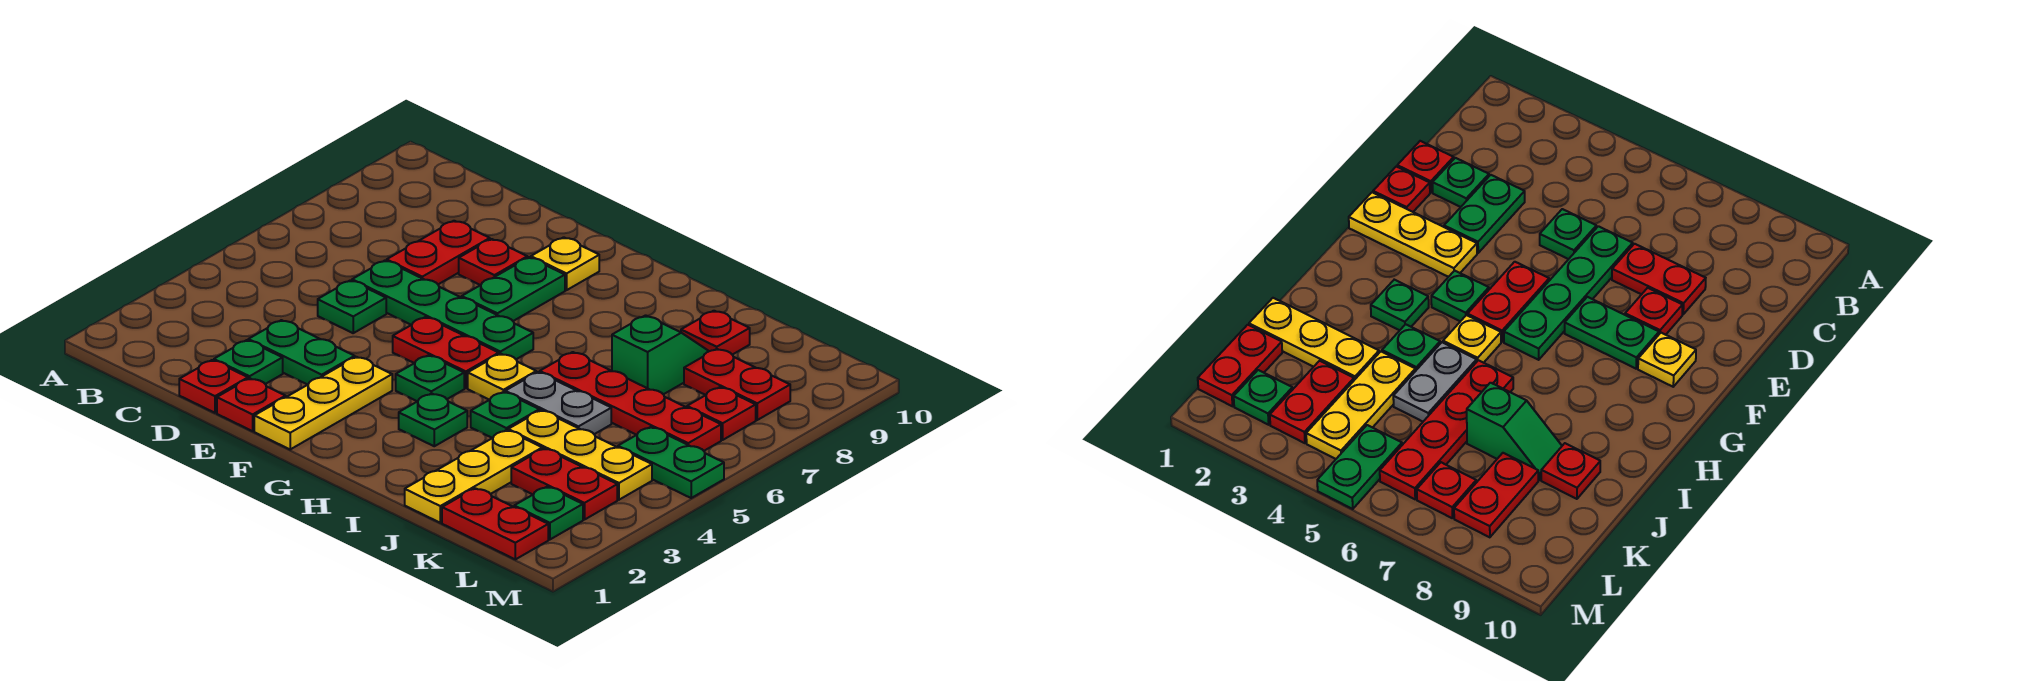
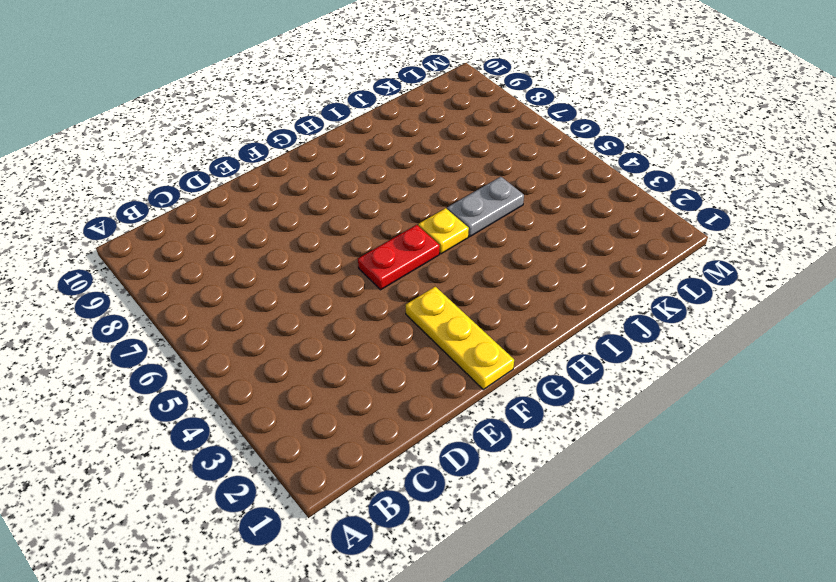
none -> red plate D1 level 1
none -> green plate D2 level 1
none -> green plate D3:E3 level 1

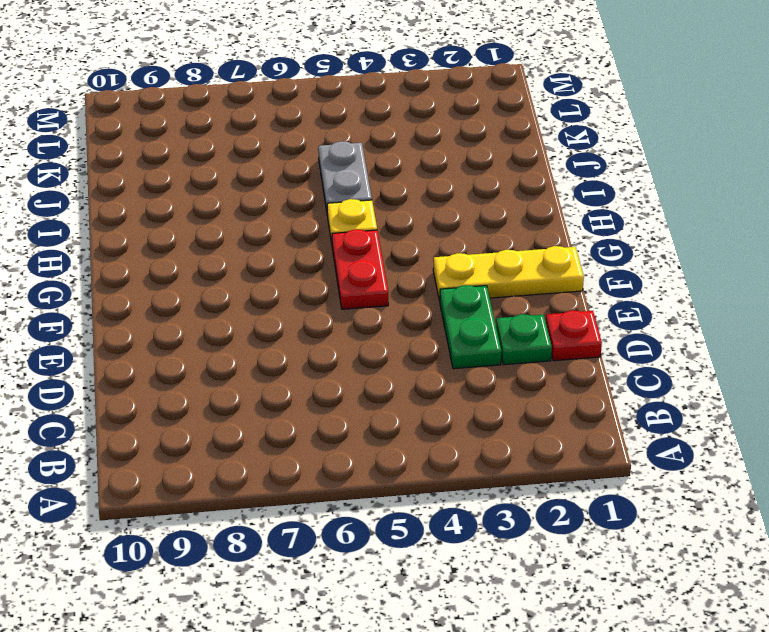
none -> green plate D5 level 1
none -> green plate D6:G6 level 1
none -> red plate D7:D8 level 1

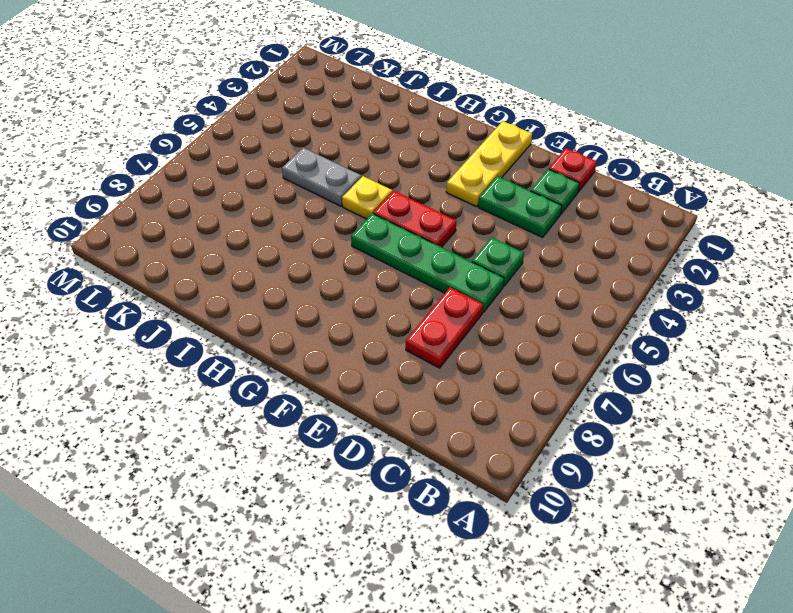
none -> red plate E1 level 1
none -> red plate E8 level 1
none -> green plate F7:F8 level 1

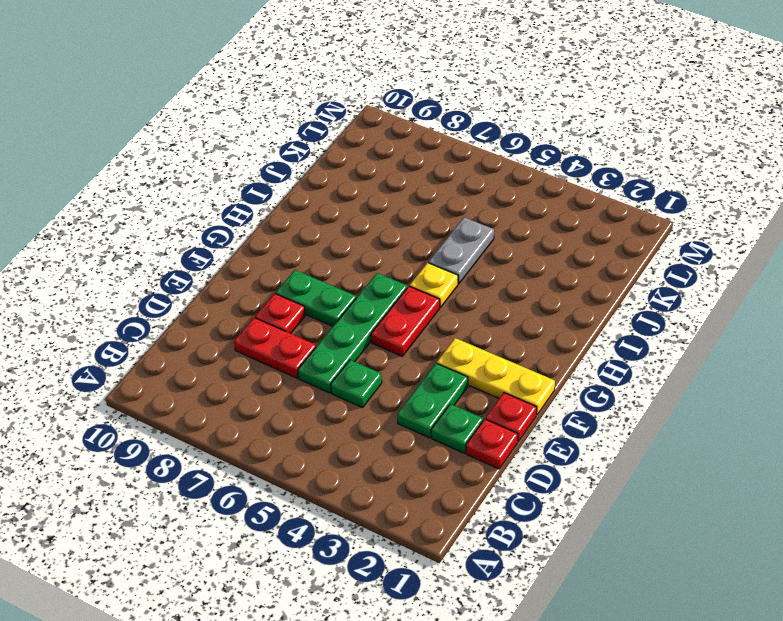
none -> yellow plate F9 level 1
none -> green plate G4 level 1
none -> green plate H3 level 1

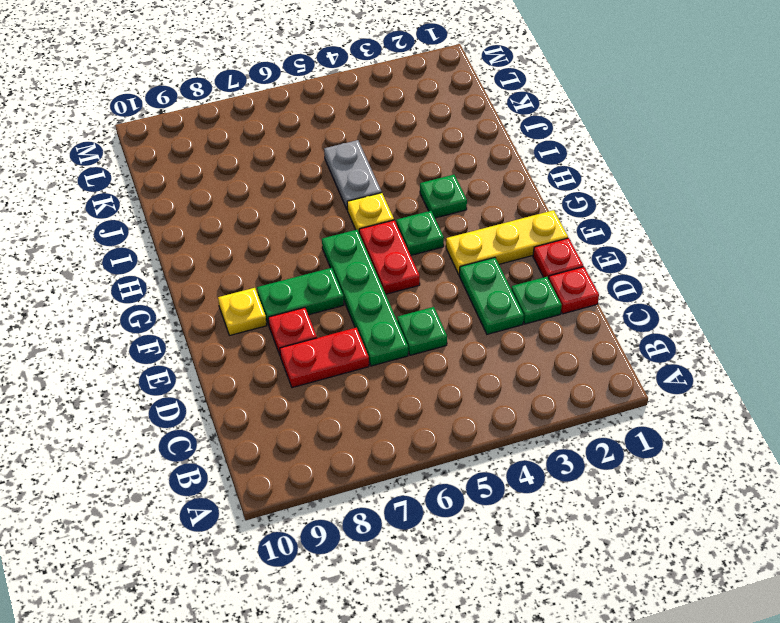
none -> green plate I4 level 1
none -> red plate I6:L6 level 1
none -> yellow plate J1:J3 level 1

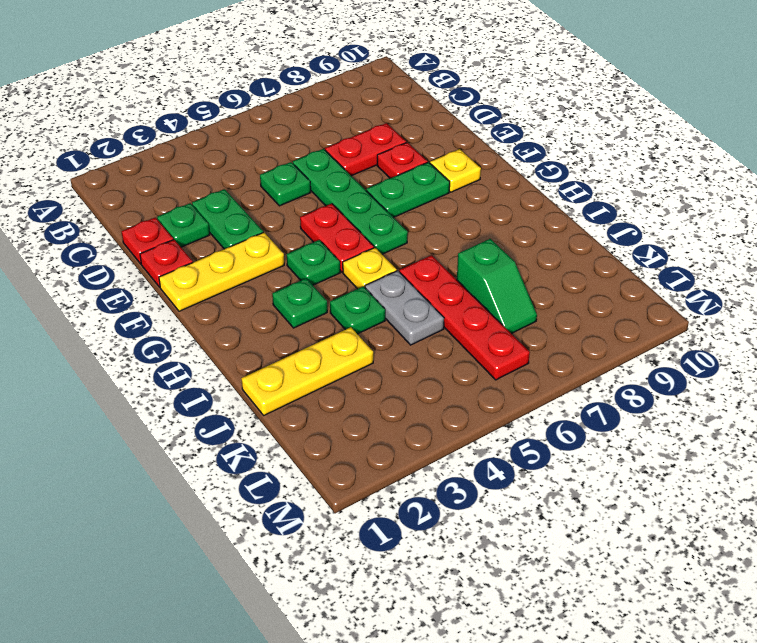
green slope J7:K7 level 1 top J -> green slope J7:J8 level 1 top 7
none -> yellow plate J4:L4 level 1
none -> red plate J9 level 1
none -> red plate K1:L1 level 1

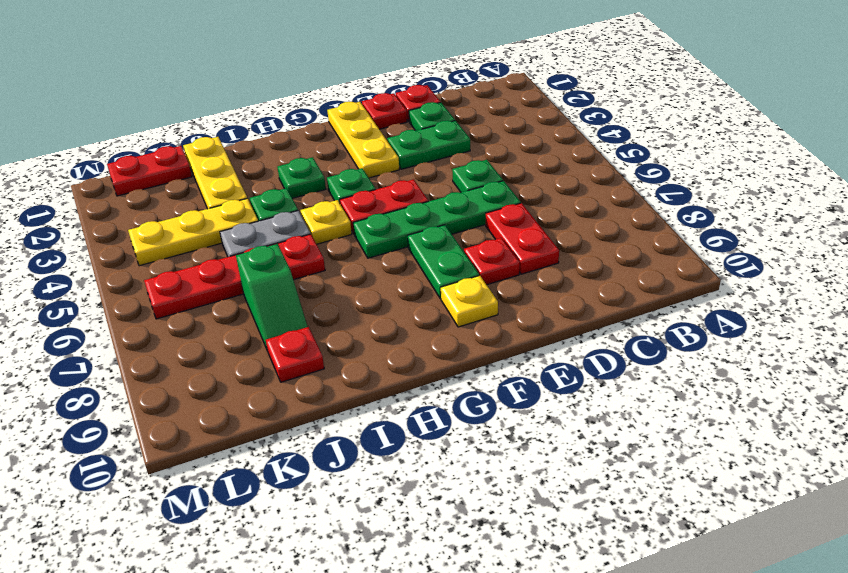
none -> red plate K3:L3 level 1
none -> red plate K8:L8 level 1
none -> green plate L2 level 1

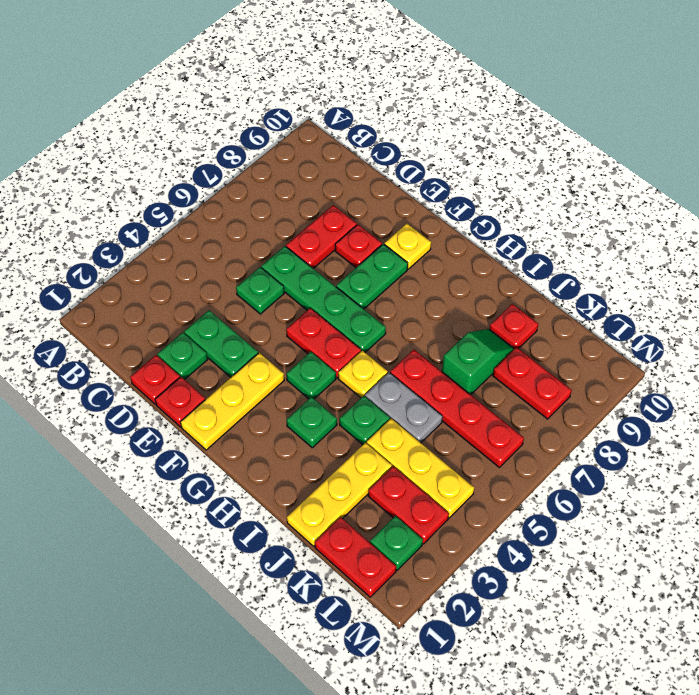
none -> green plate L5:M5 level 1
none -> red plate L7 level 1

